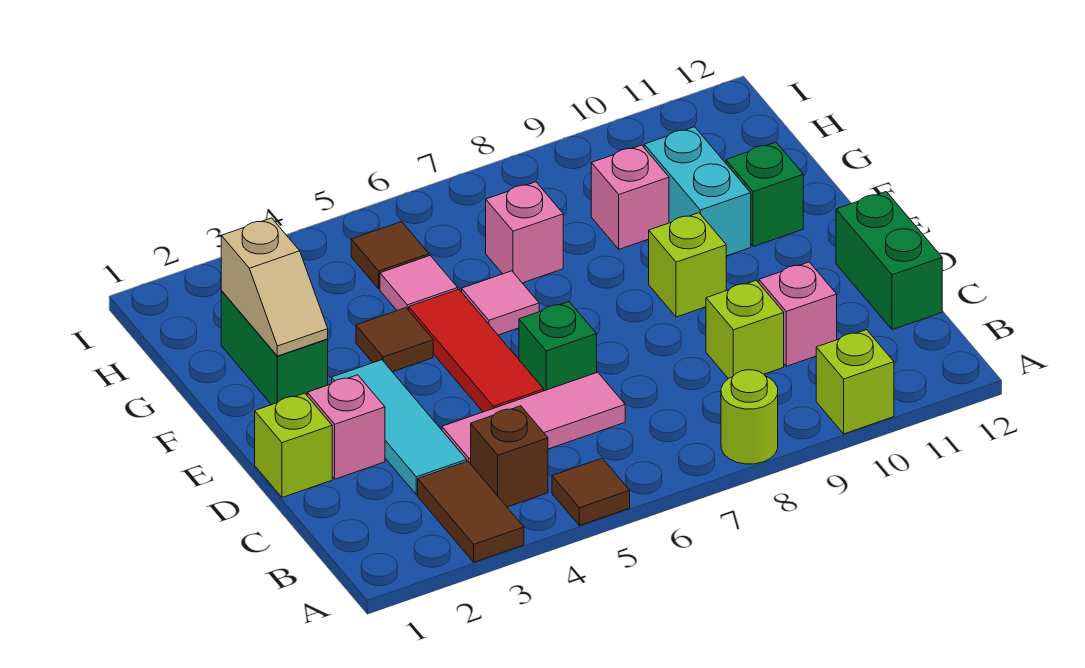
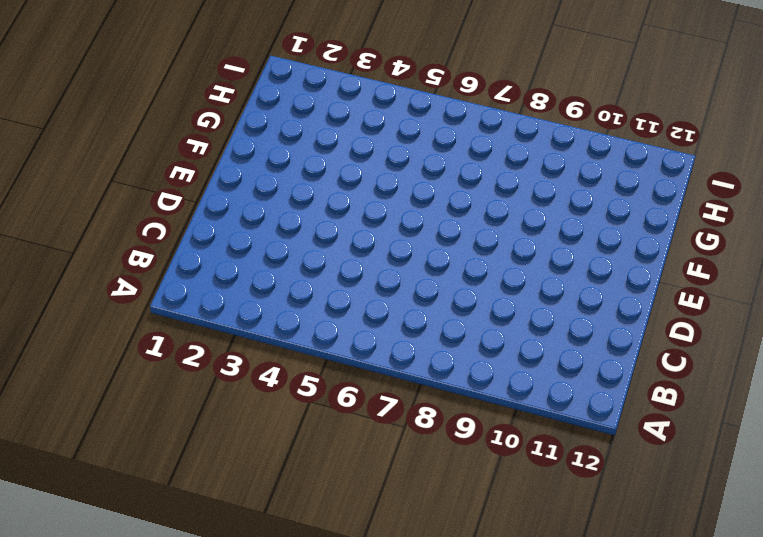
none -> brown tile A3:B3 level 1
none -> brown tile A5 level 1
none -> lime round brick A8 level 1

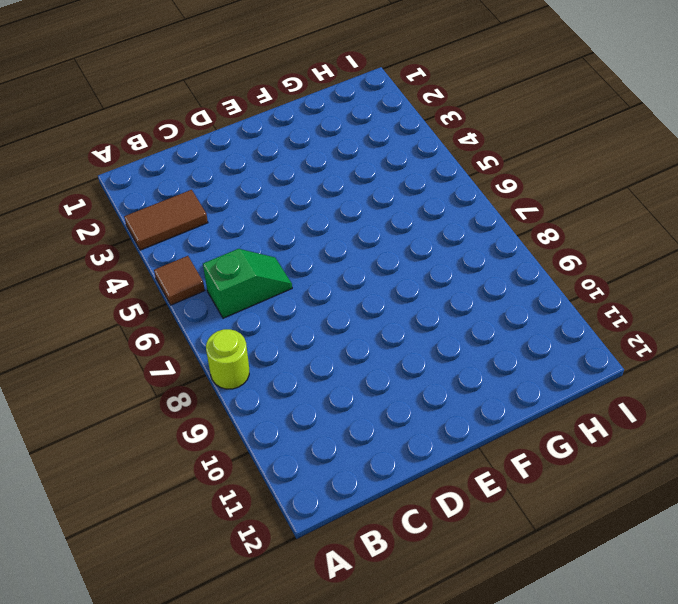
green slope B6:C6 level 1 top B -> pink tile C4:C6 level 1
none -> lime brick A10 level 1
none -> brown brick B4 level 1
none -> cyan tile C3:E3 level 1

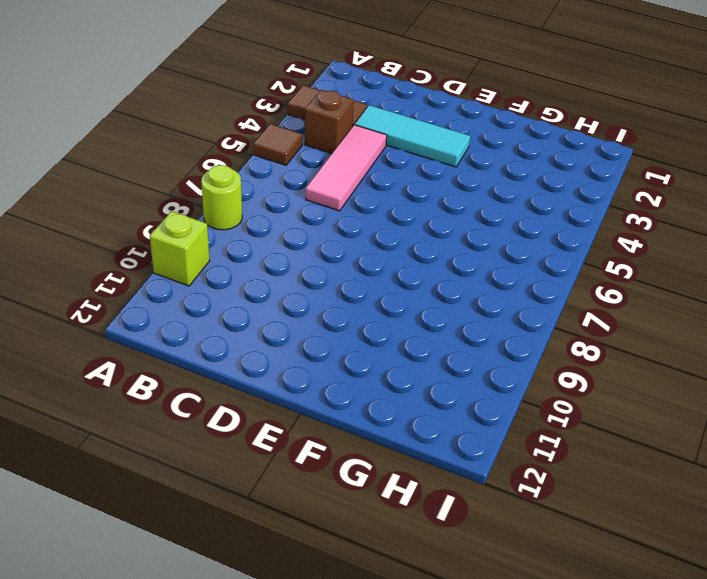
none -> lime brick C9 level 1
none -> pink brick C10 level 1
none -> green brick C12:D12 level 1

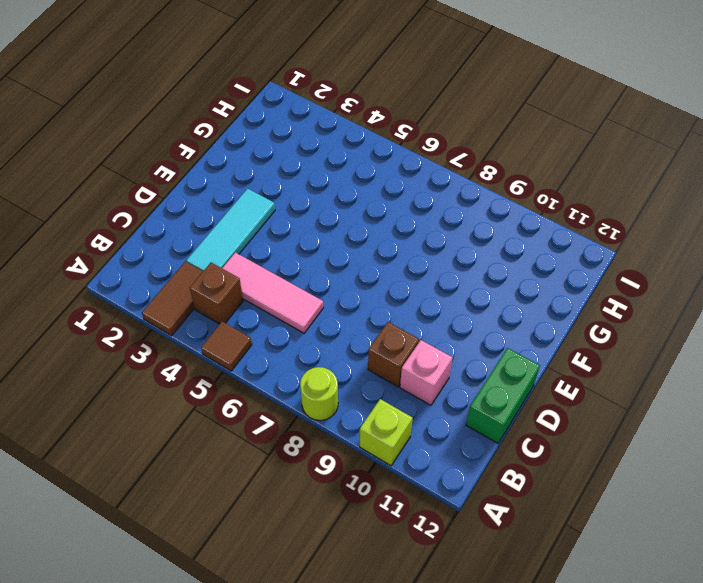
brown brick C9 level 1 -> lime brick C9 level 1
none -> lime brick D1 level 1
none -> pink brick D2 level 1
none -> red tile D5:F5 level 1

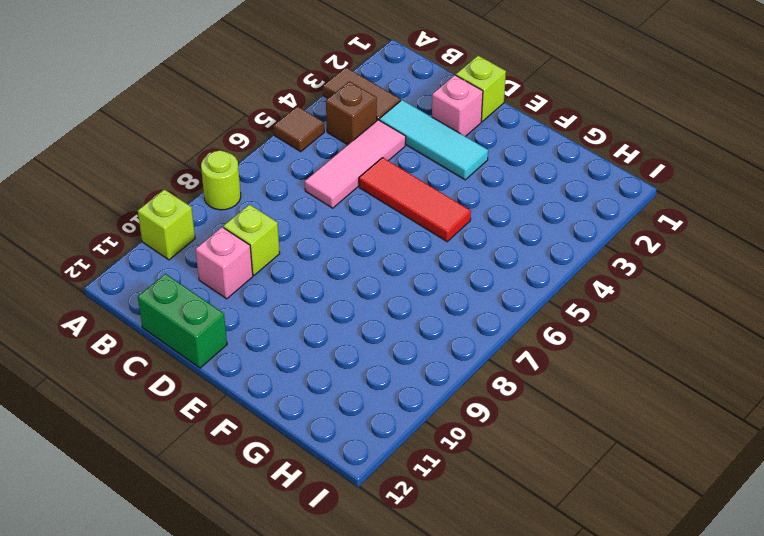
none -> green brick D6 level 1
none -> lime brick E9 level 1
none -> green brick F2:G2 level 1

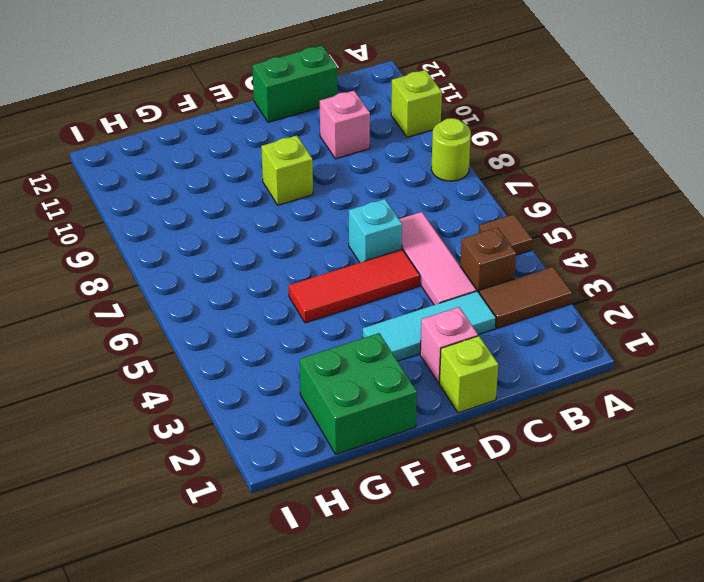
cyan brick D6 level 1 -> green brick D6 level 1
green brick F1:G2 level 1 -> green brick F2:G2 level 1
none -> lime brick C9 level 1
none -> brown tile F4 level 1
none -> pink tile F6 level 1

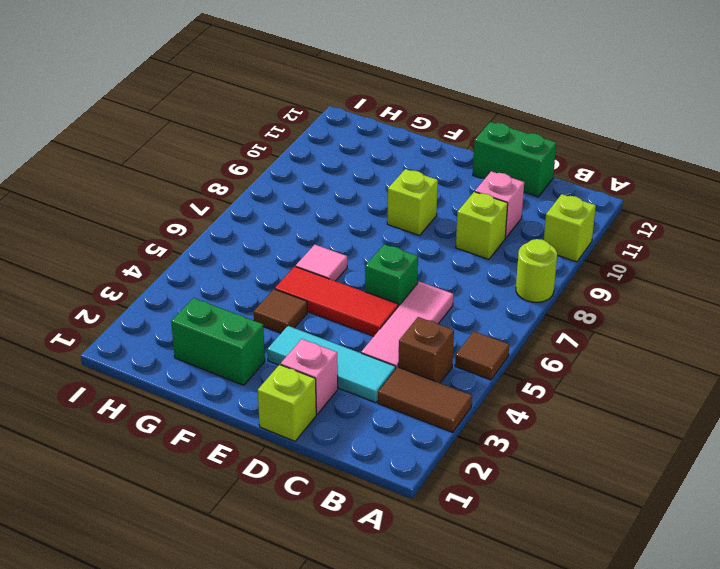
none -> cyan brick F10:G10 level 1
none -> green brick F11 level 1
none -> pink tile G5 level 1

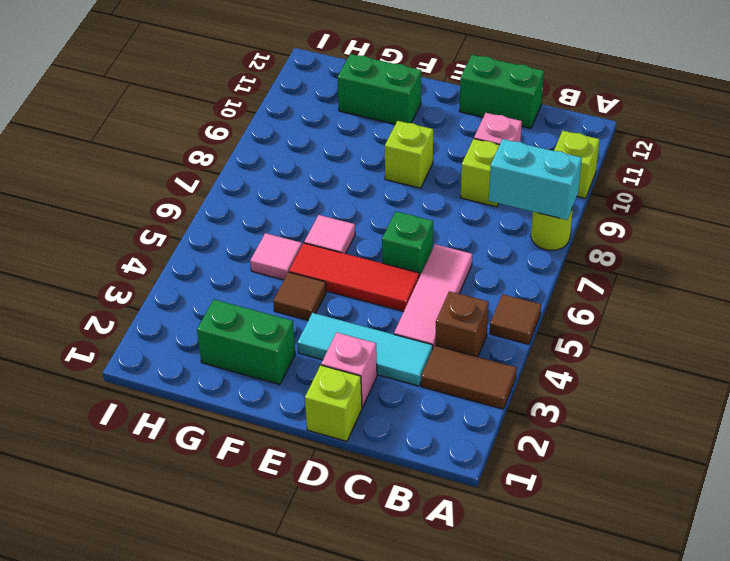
cyan brick A8:B8 level 2 -> cyan brick F10:G10 level 1
green brick F11:G11 level 1 -> green brick F11 level 1
none -> pink brick G7 level 1
none -> pink brick G9 level 1
none -> brown tile H5 level 1

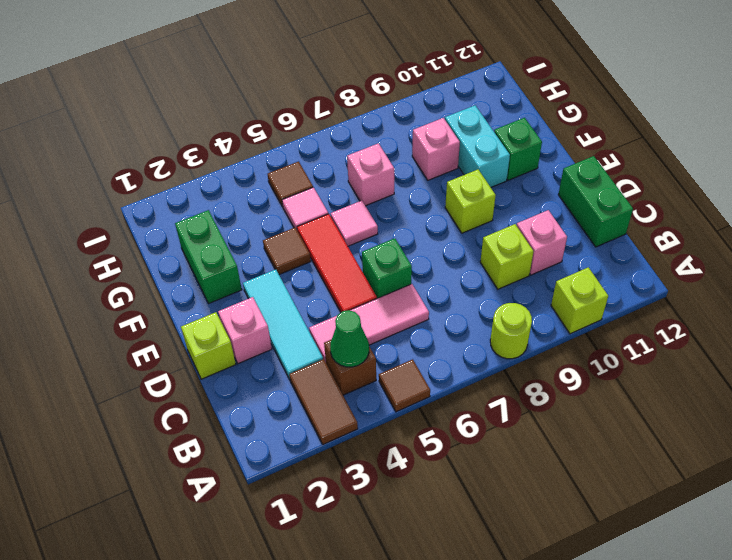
green cone B4 level 2 -> none
none -> tan slope F2:G2 level 2 top G

